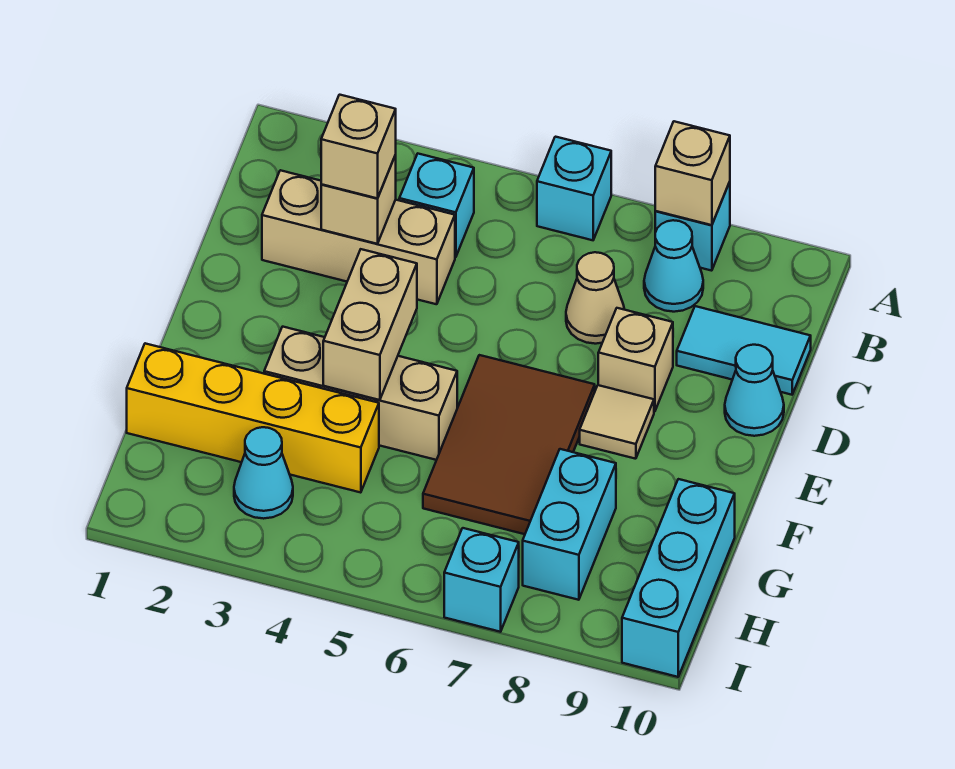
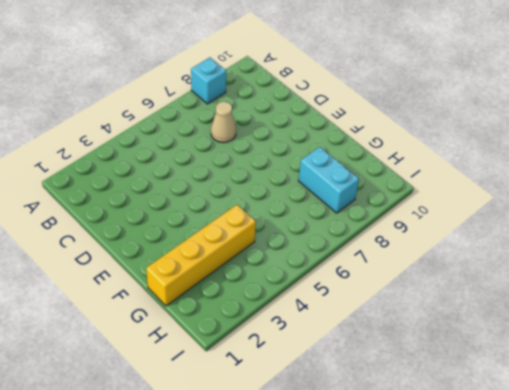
none -> cyan brick A6 level 1
none -> cyan brick B4 level 1
none -> cyan cone B8 level 1

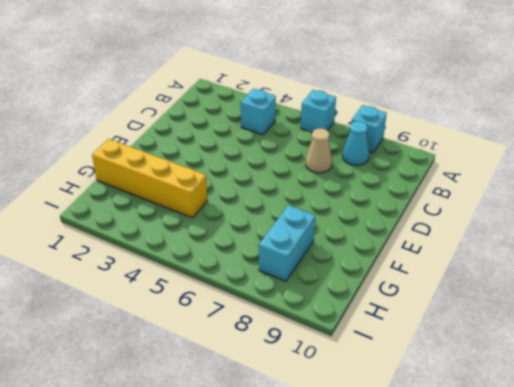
none -> tan brick C2:C4 level 1
none -> cyan tile C9:C10 level 1
none -> tan brick D8 level 1

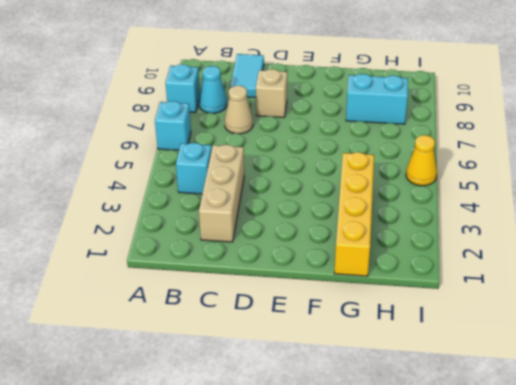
yellow cone I5 level 1 -> none
none -> cyan cone D10 level 1
none -> brown tile E6:G7 level 1
none -> tan tile E8 level 1

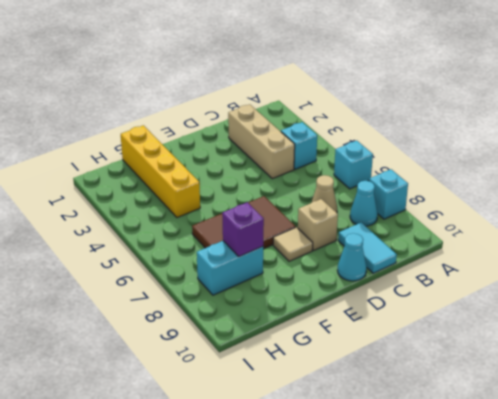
purple brick G8 level 2 -> none
none -> tan brick F3:F5 level 1
none -> cyan brick G10:I10 level 1
none -> cyan cone H3 level 1

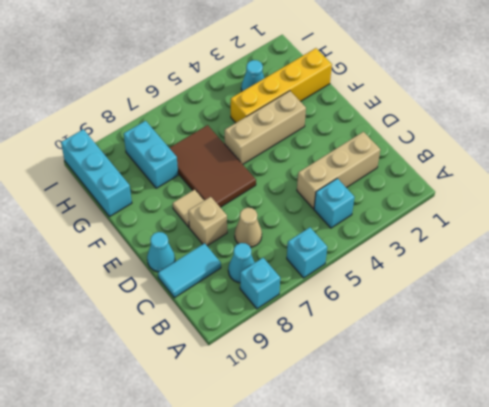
none -> cyan brick I7 level 1
none -> tan brick A8 level 2
none -> tan brick C3 level 2

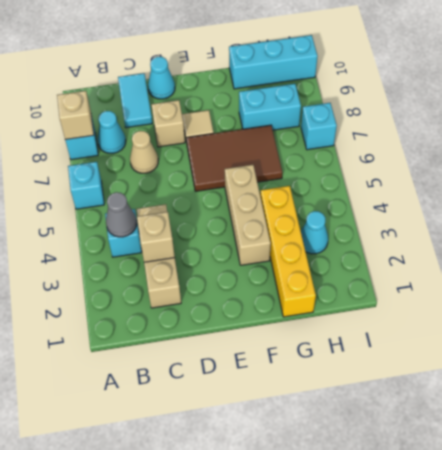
grey cone B4 level 2 -> none
none -> tan brick E4:F4 level 2
none -> tan brick C3 level 3

